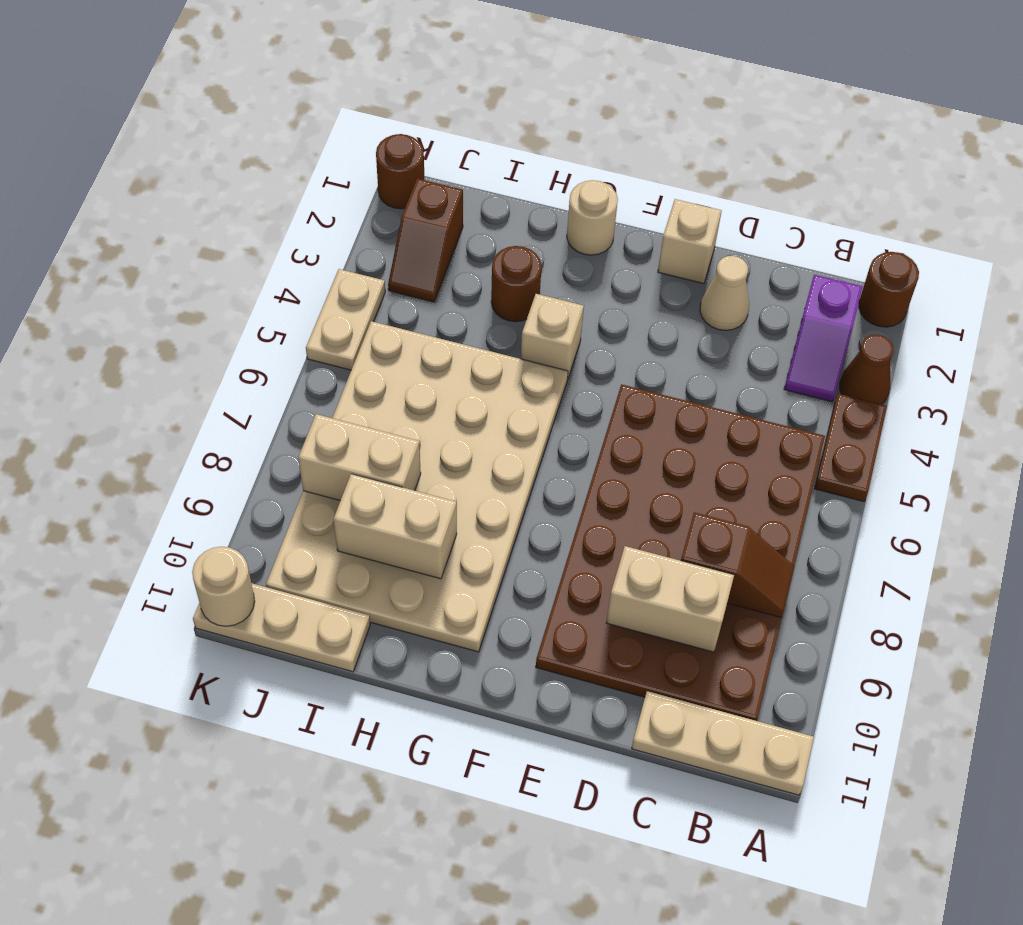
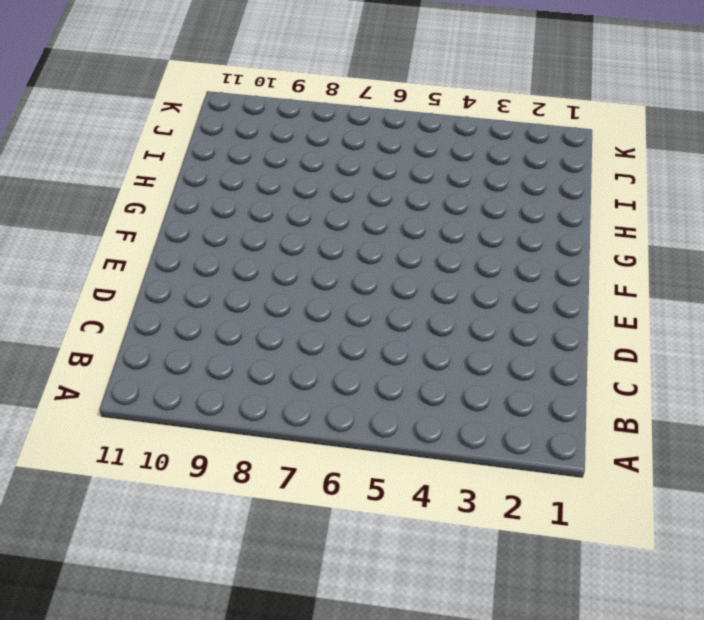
none -> brown round brick A1 level 1
none -> brown cone A3 level 1
none -> brown plate A4:A5 level 1

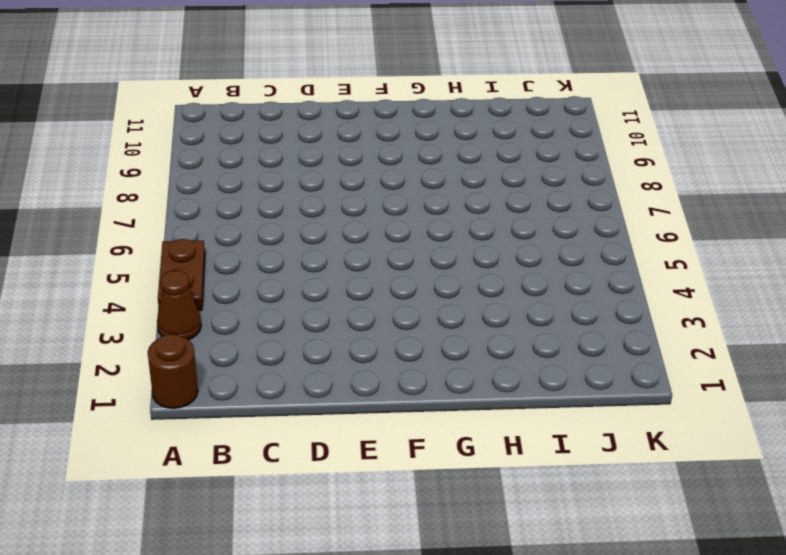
none -> tan plate A11:C11 level 1
none -> purple slope B2:B3 level 1 top 2
none -> brown plate B5:E10 level 1

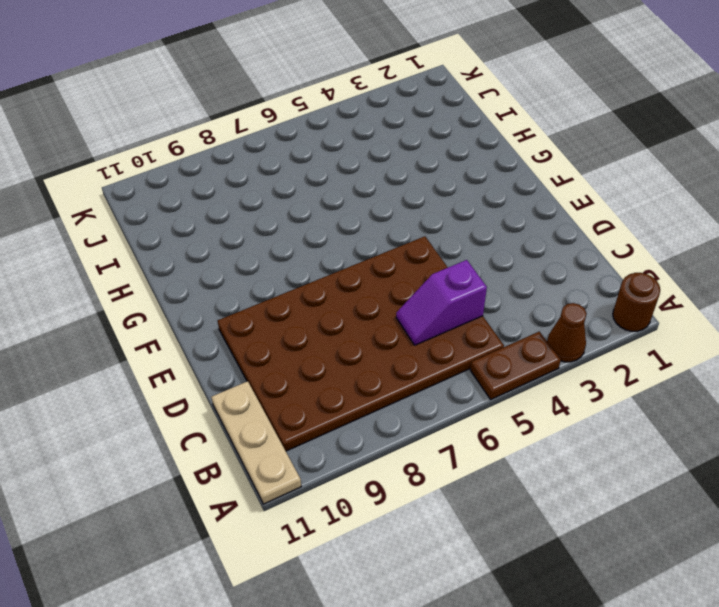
purple slope C5:C6 level 2 top 5 -> purple slope B2:B3 level 1 top 2
none -> tan cone D2 level 1
none -> tan brick E1 level 1
none -> tan round brick G1 level 1

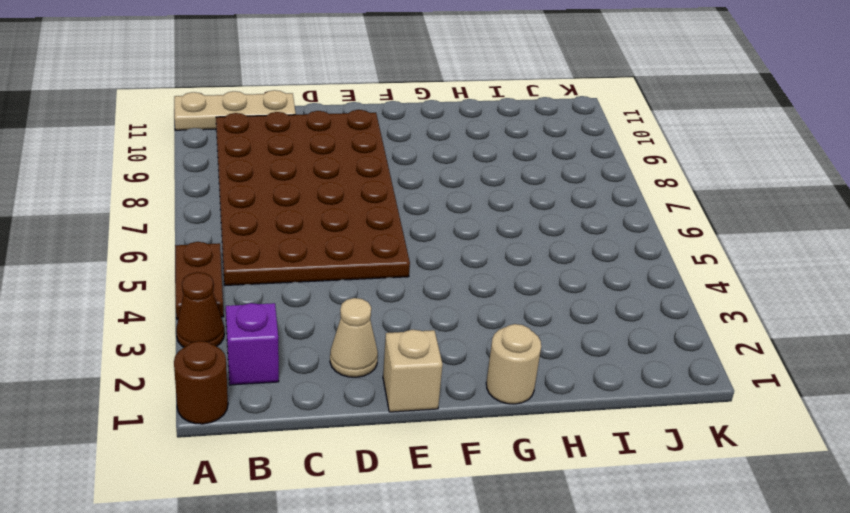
none -> tan brick G4 level 1
none -> tan plate G5:J10 level 1
none -> brown round brick H3 level 1

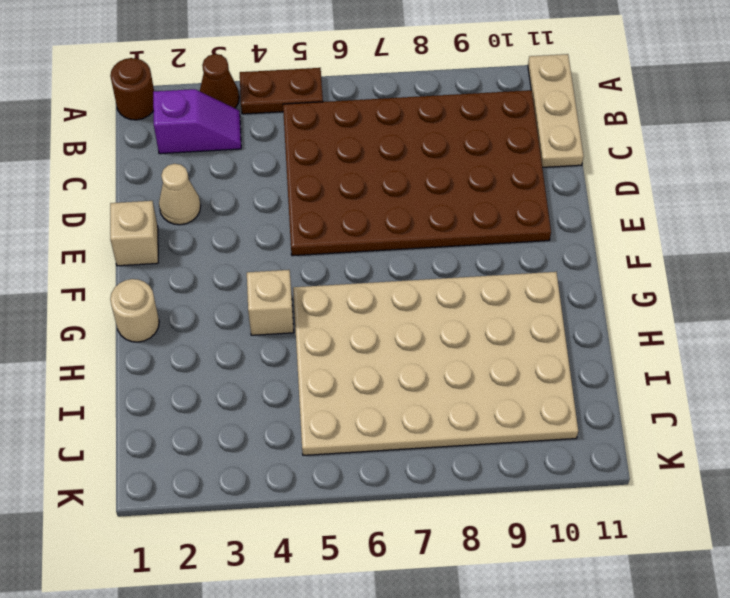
none -> brown round brick H3 level 1
none -> tan plate I11:K11 level 1
none -> brown slope J2:J3 level 1 top 2

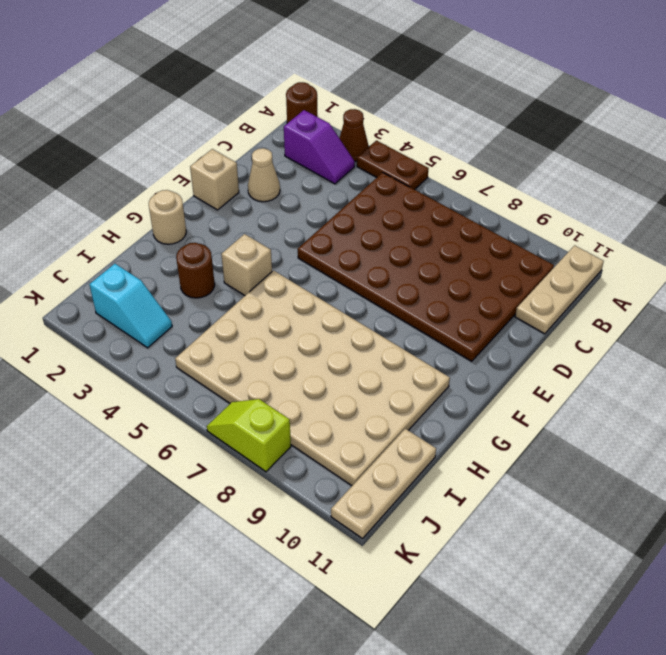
cyan slope J2:J3 level 1 top 2 -> brown slope J2:J3 level 1 top 2
lime slope K7:K8 level 1 top 8 -> none
none -> brown round brick K1 level 1
none -> tan plate K4:K5 level 1
none -> brown slope B8:C8 level 2 top C

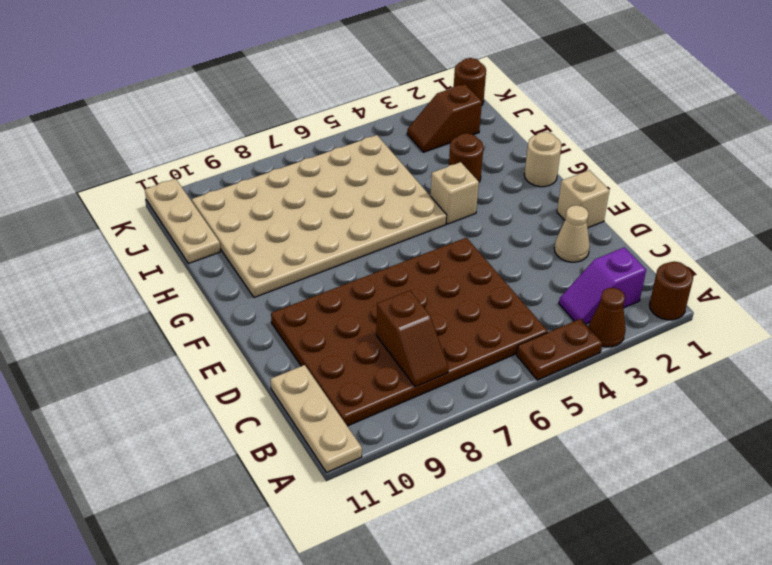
none -> tan plate K4:K5 level 1
none -> tan brick C9:D9 level 2
none -> tan brick H9:I9 level 2

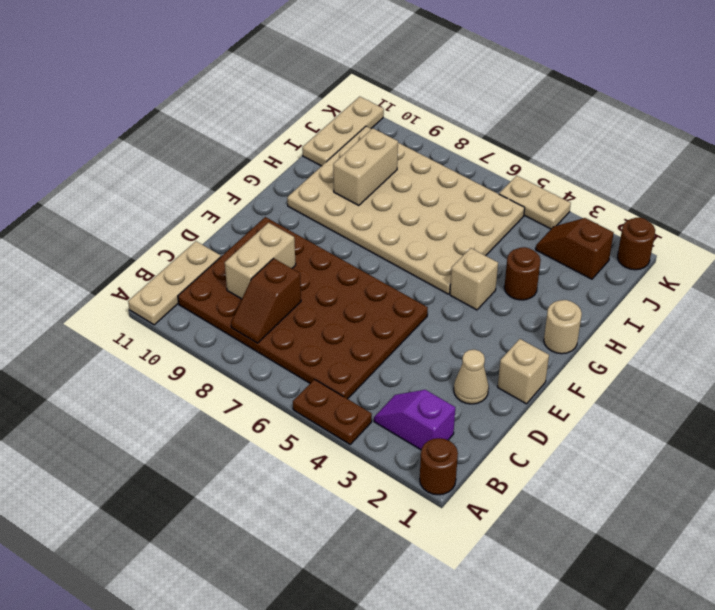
none -> brown cone A3 level 1
none -> tan brick I8:J8 level 2
none -> tan round brick K11 level 2

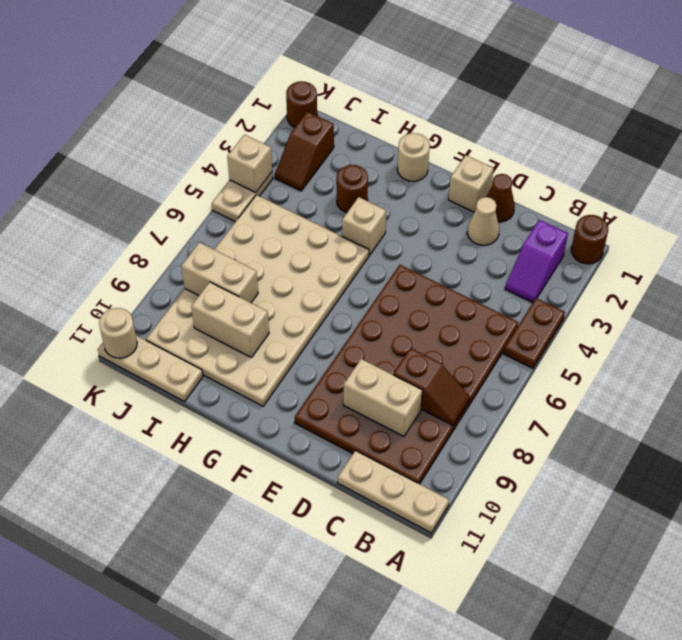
brown cone D1 level 1 -> brown cone A3 level 1
tan brick K4 level 2 -> none

